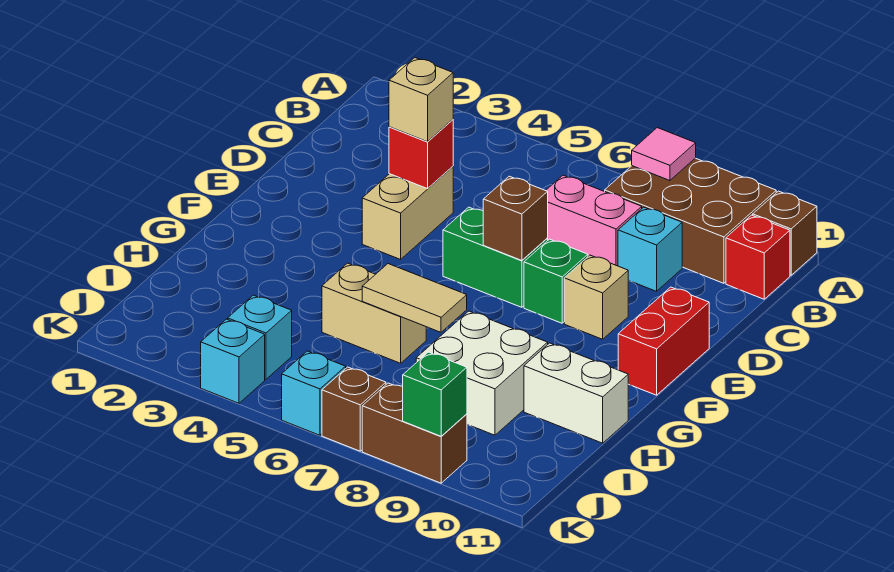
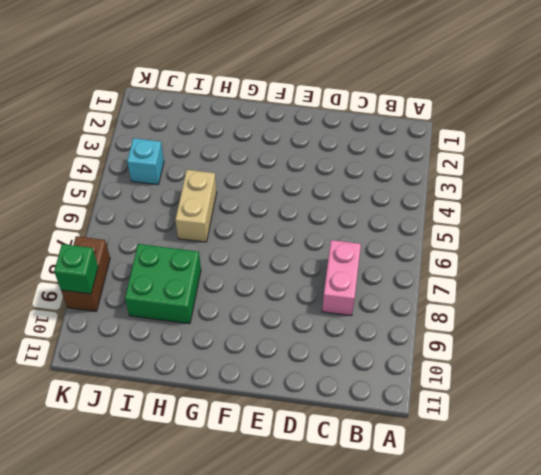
green brick H8:I9 level 1 -> white brick H8:I9 level 1
none -> brown brick A8:B10 level 1
none -> brown brick A11 level 1
none -> red brick B11 level 1

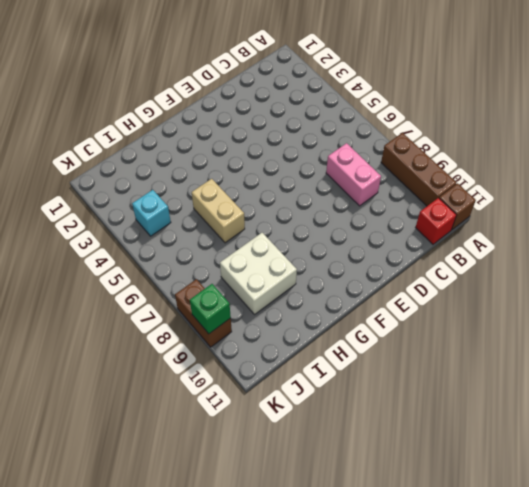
brown brick A8:A10 level 1 -> brown brick A8:B10 level 1
none -> cyan brick C9 level 1
none -> tan brick D4:E4 level 1
none -> green brick E6:E7 level 1

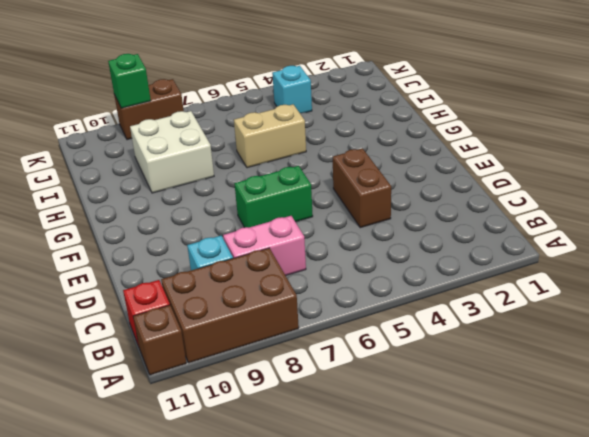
brown brick D4:E4 level 1 -> tan brick D4:E4 level 1
none -> green brick E8 level 1
none -> tan brick E9 level 1
none -> red brick E11:F11 level 1

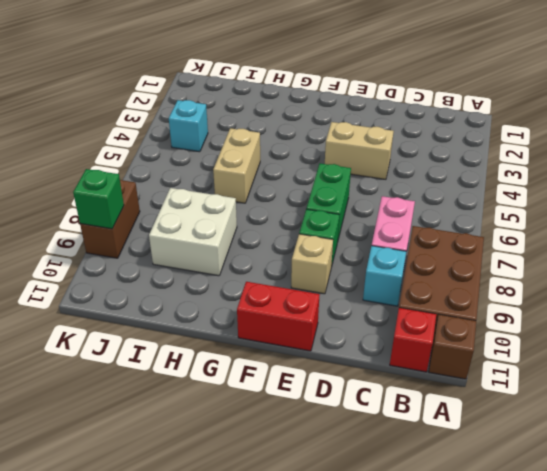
none -> white brick H10:H11 level 1
none -> cyan brick K4 level 1
none -> cyan brick K6 level 1

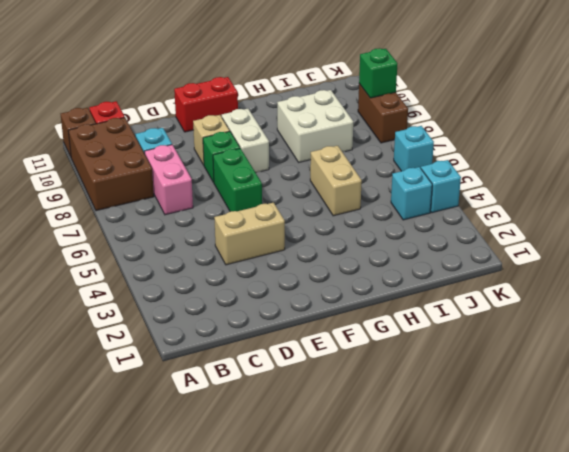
white brick F8:F9 level 1 -> white brick H10:H11 level 1
none -> brown brick K7 level 1
none -> pink tile A8 level 2
none -> red brick D4 level 2

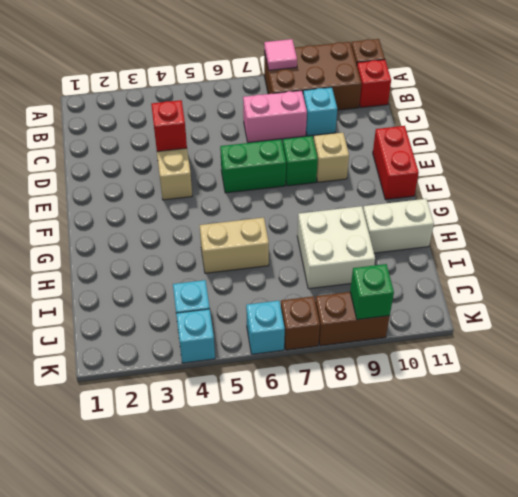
none -> brown brick E7 level 2
none -> tan tile H6:H7 level 2
none -> tan brick D4 level 3

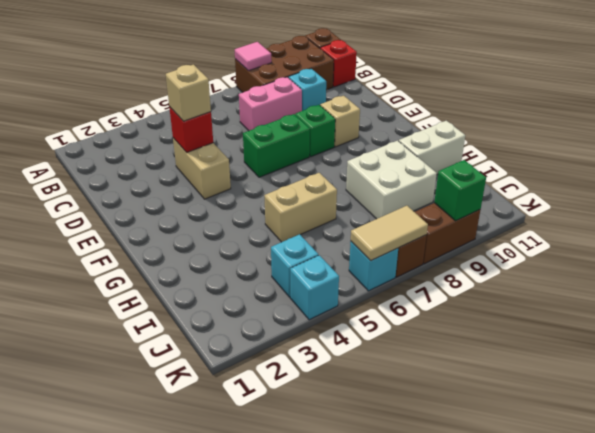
tan tile K6:K7 level 2 -> tan tile H6:H7 level 2
none -> red brick E11:F11 level 1
none -> brown brick E7 level 2

